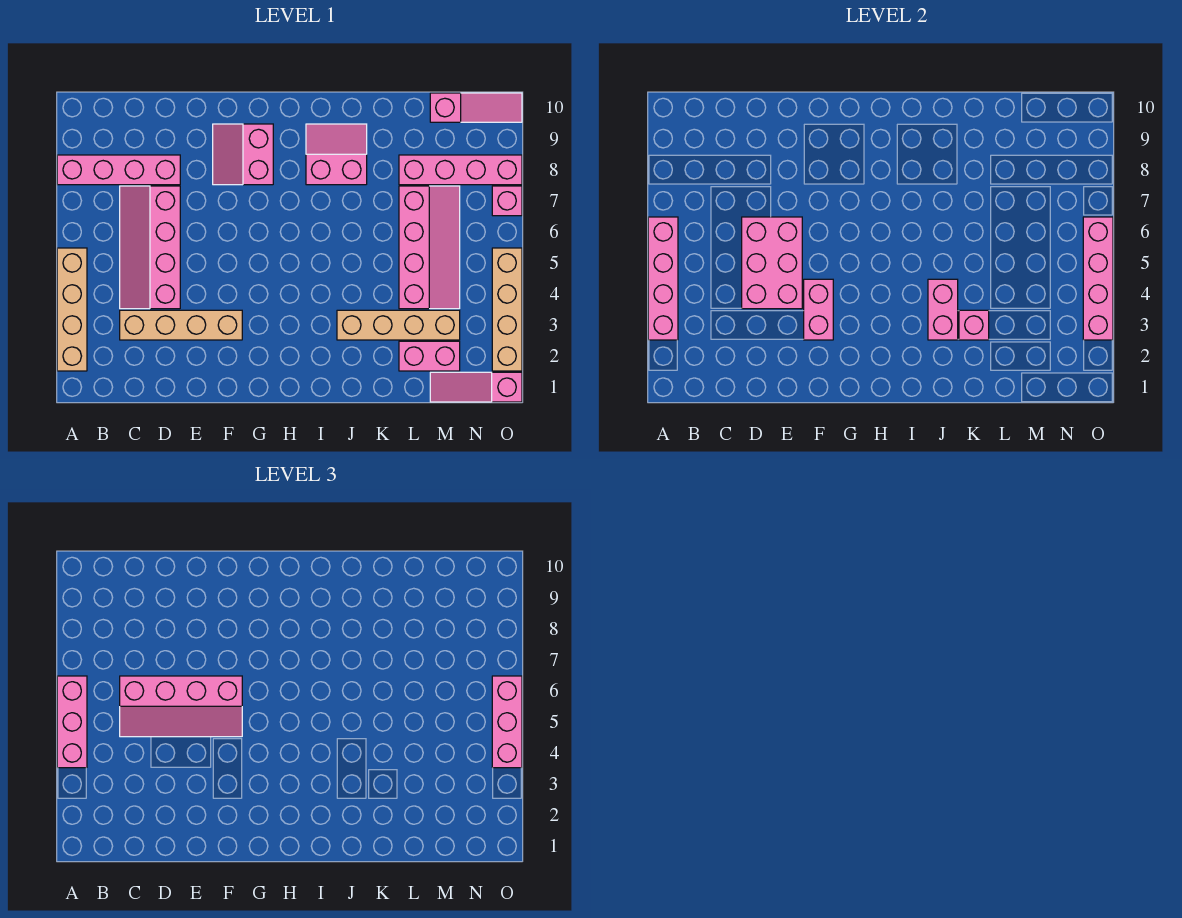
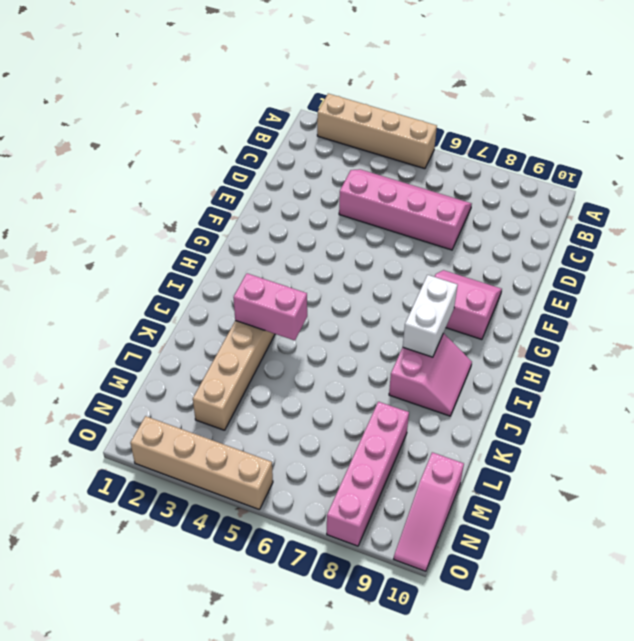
white brick H8:I8 level 2 -> none
none -> pink brick A8:D8 level 1
none -> tan brick C3:F3 level 1
none -> pink brick L2:M2 level 1

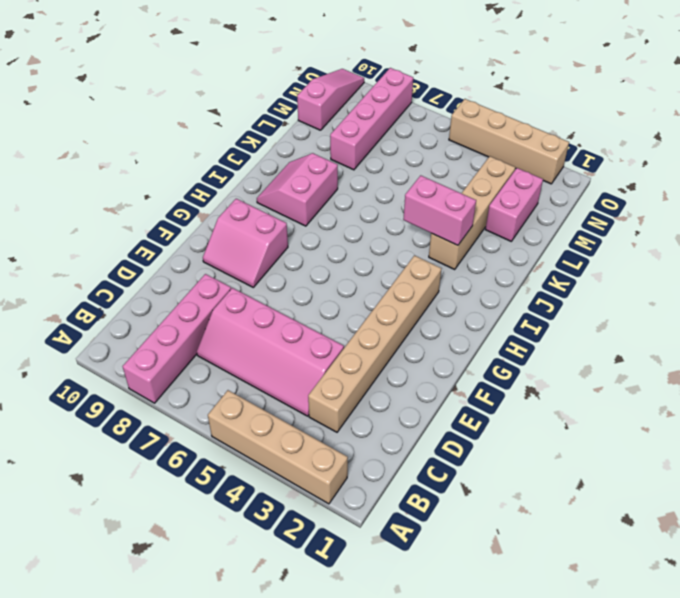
tan brick C3:H3 level 1 -> tan brick C3:F3 level 1
none -> pink slope L4:M7 level 1 top L
none -> pink slope M1:O1 level 1 top O
none -> pink brick O7 level 1

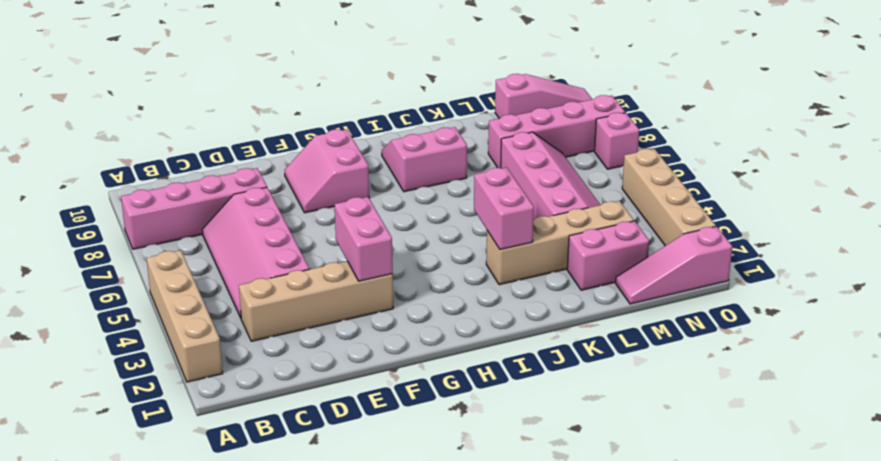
none -> pink brick A3:A6 level 2
none -> pink brick D4:E6 level 2
none -> pink brick K3 level 2

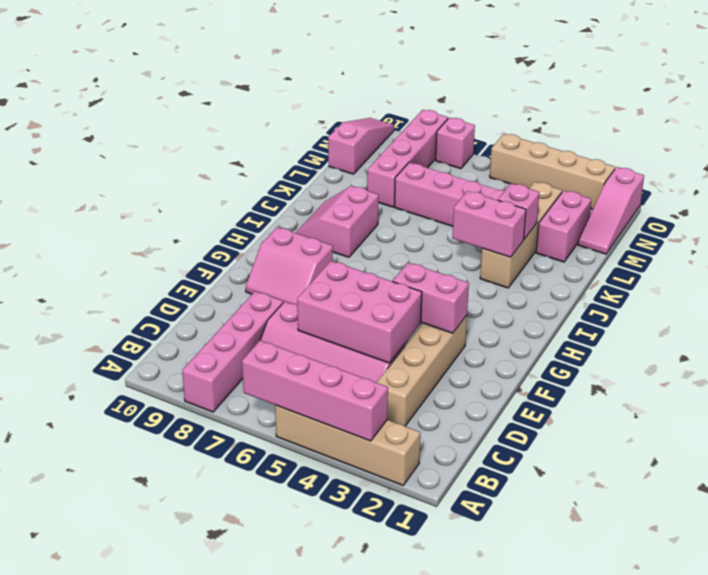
none -> pink brick O3:O6 level 2
none -> pink brick A4:A6 level 3
none -> pink slope C5:F6 level 3 top 6

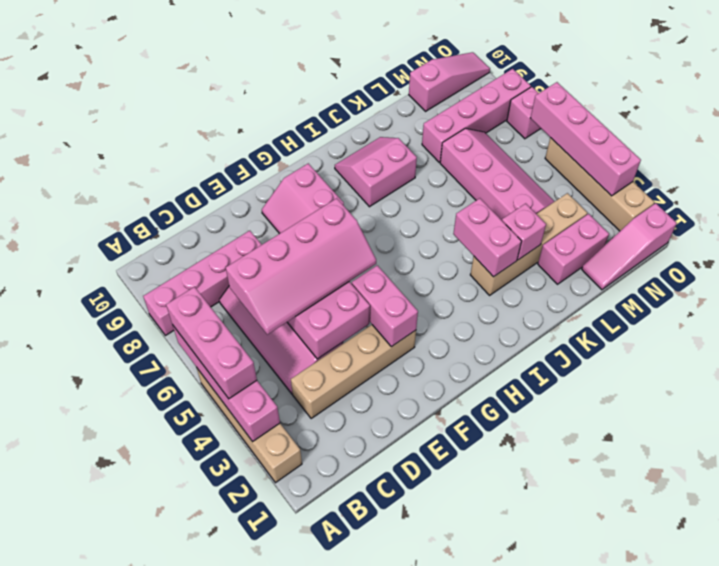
none -> pink brick O4:O6 level 3

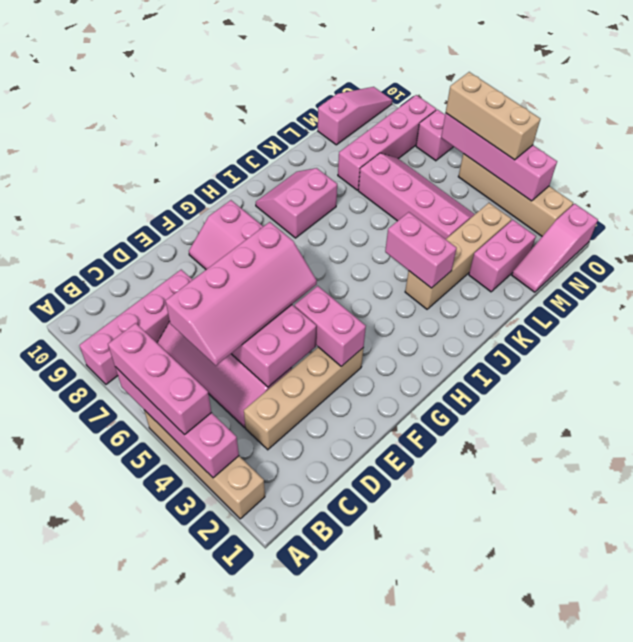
tan brick O4:O6 level 3 -> pink brick O4:O6 level 3
none -> pink brick K3 level 2

